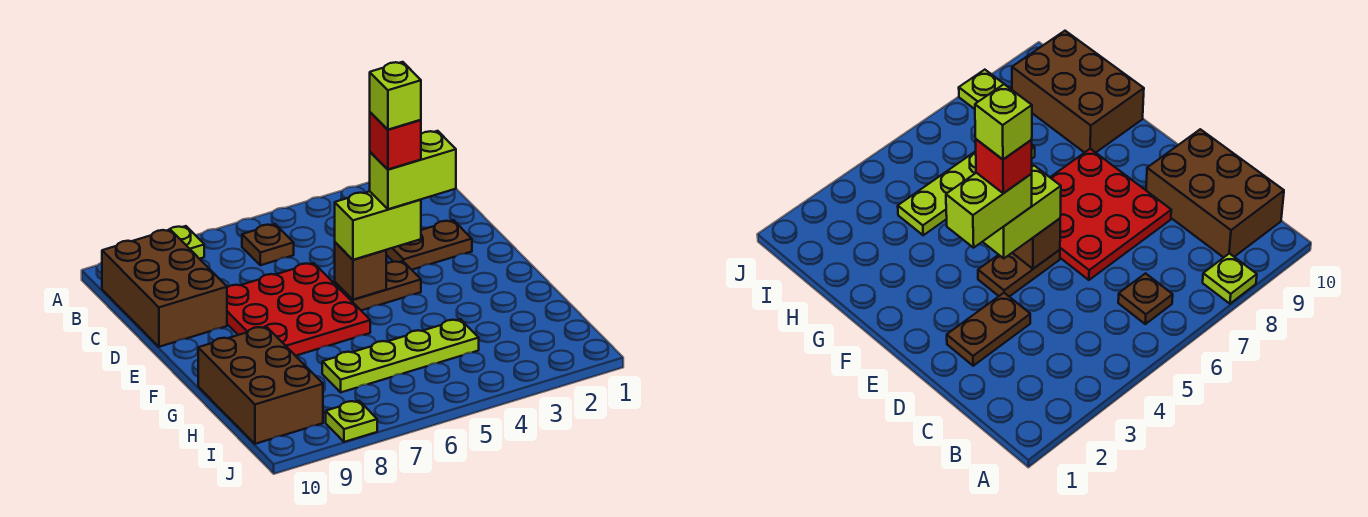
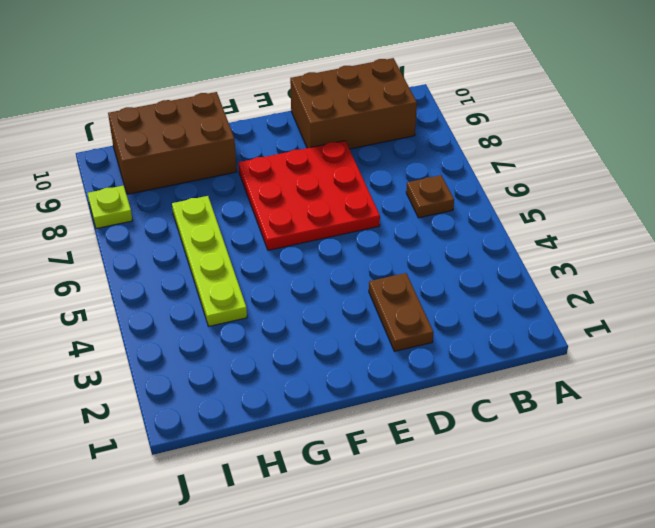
none -> lime plate A8 level 1
none -> brown plate E4:E5 level 1
none -> brown brick E5 level 2

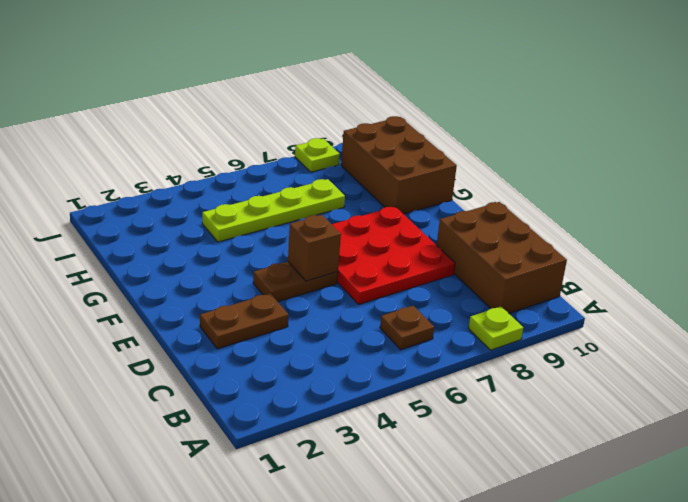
none -> lime brick E4:E5 level 3
none -> lime brick E3:E4 level 4
none -> red brick E4 level 5

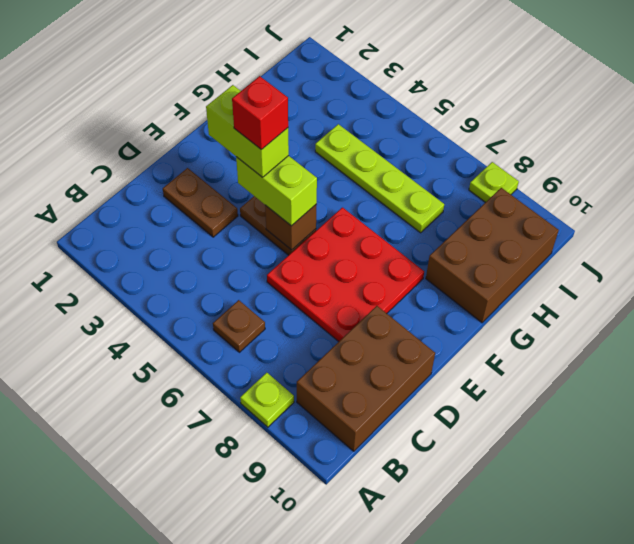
none -> lime brick E4 level 6

